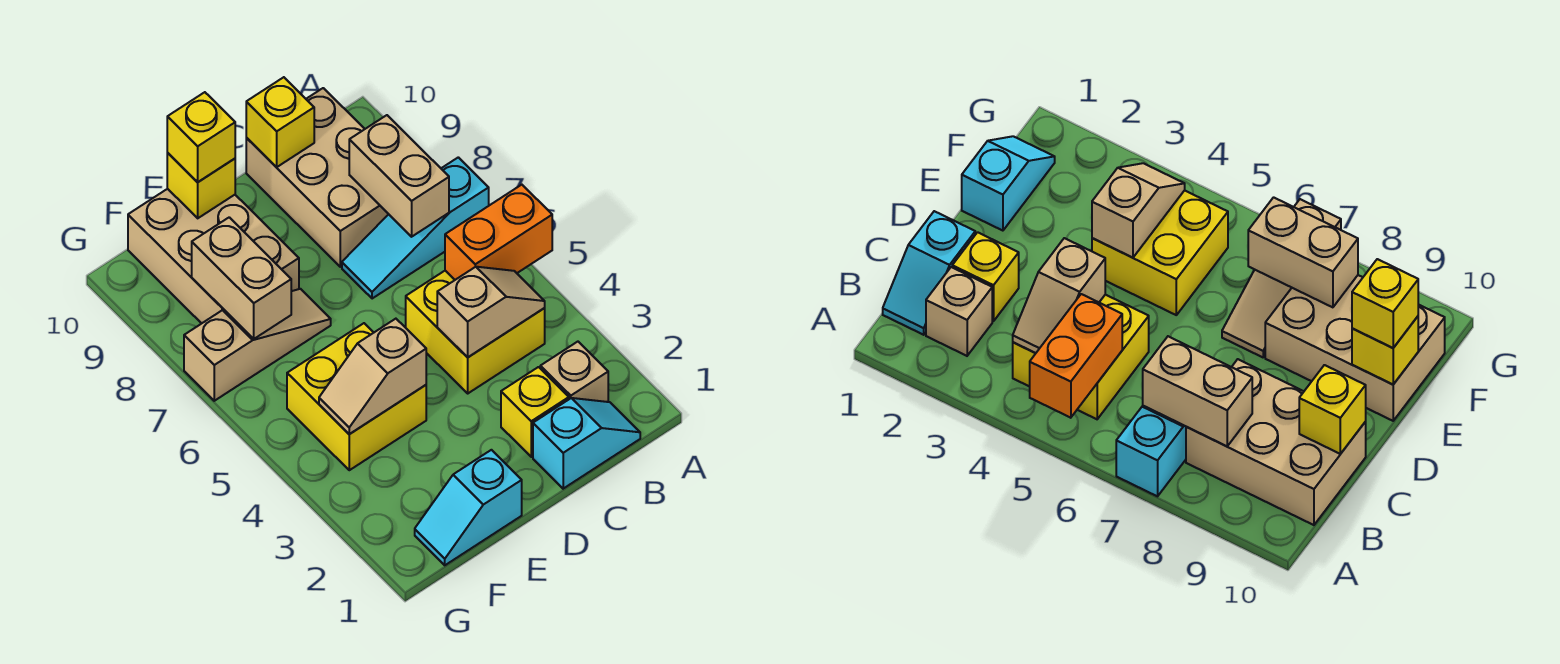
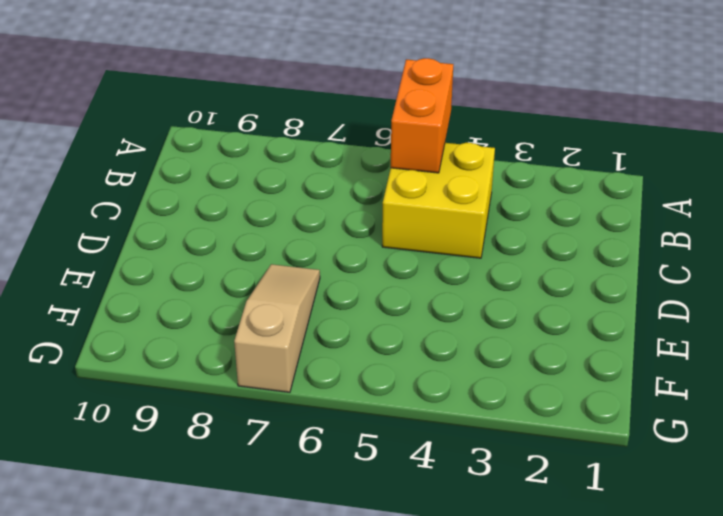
none -> cyan slope A7:C7 level 1 top A
none -> cyan slope B1:C1 level 1 top C
none -> tan brick B2 level 1

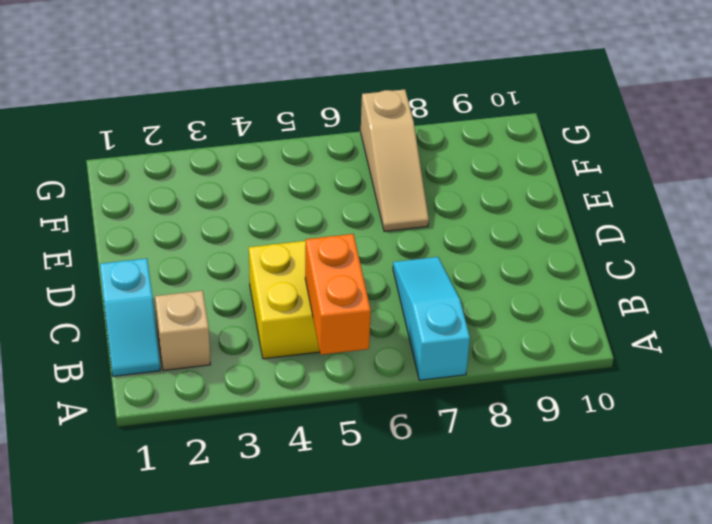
none -> tan brick B8:C10 level 1
none -> yellow brick C2 level 1
none -> cyan slope E1:F1 level 1 top E

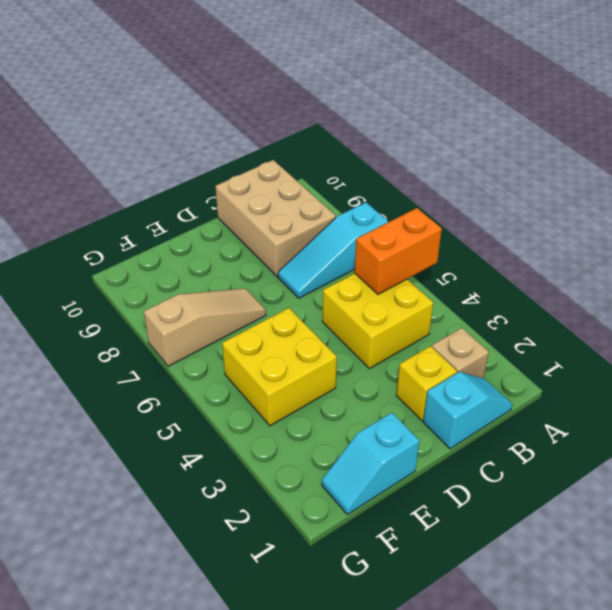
none -> tan brick E8:F10 level 1
none -> tan slope B4:C4 level 2 top C
none -> tan brick B7:B8 level 2

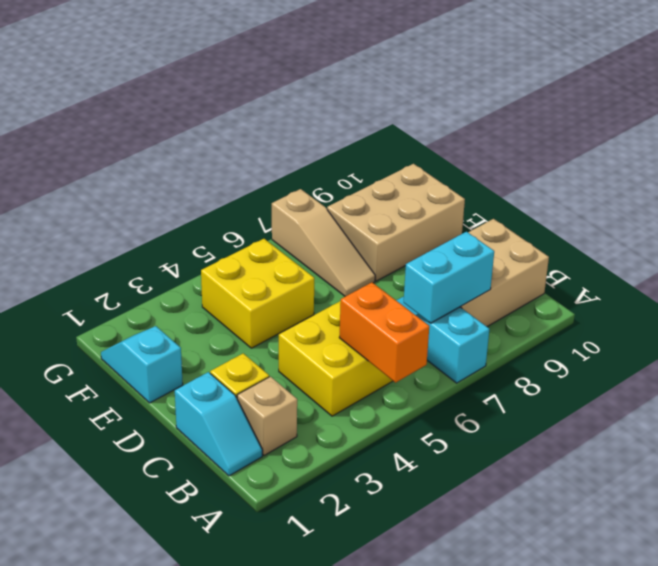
cyan brick B7:B8 level 2 -> tan brick B7:B8 level 2
none -> tan slope B4:C4 level 2 top C
none -> yellow brick C10 level 2
none -> tan slope E4:F4 level 2 top E

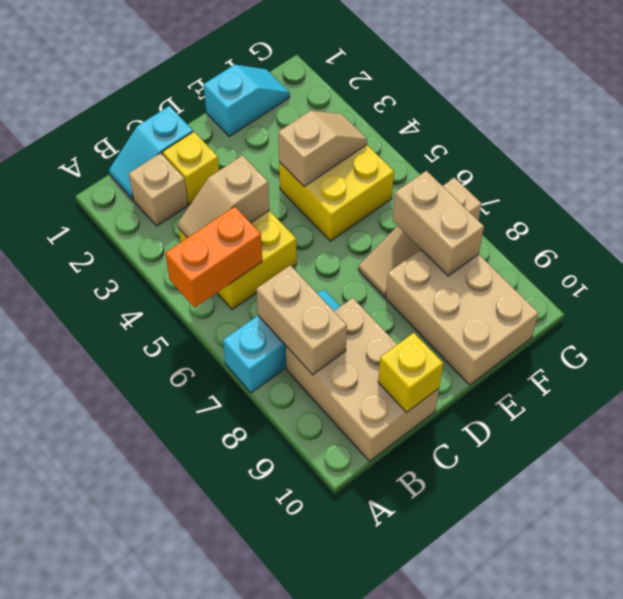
none -> yellow brick E10 level 2
none -> yellow brick E10 level 3

